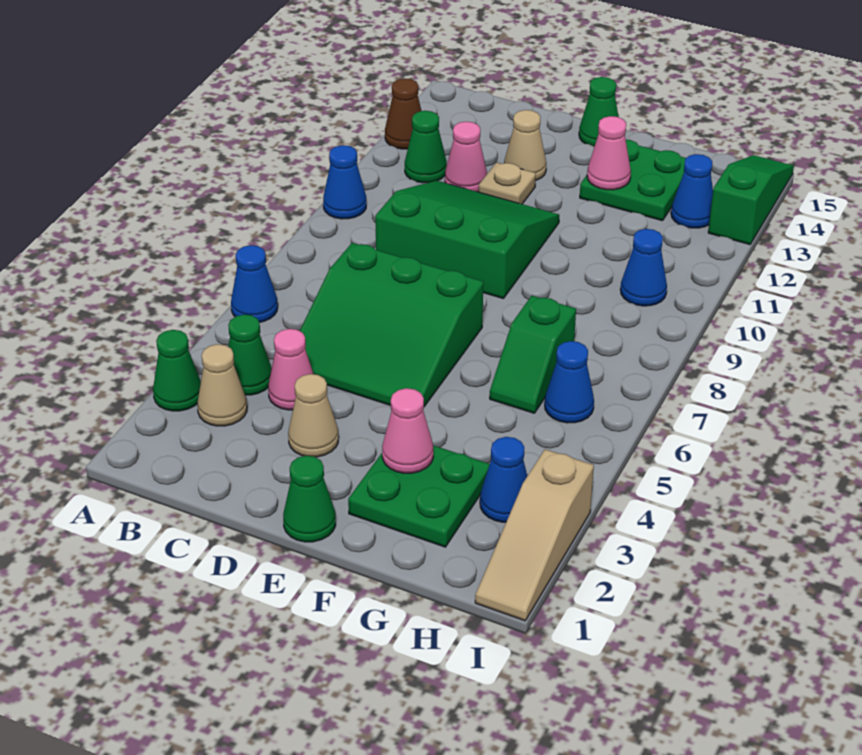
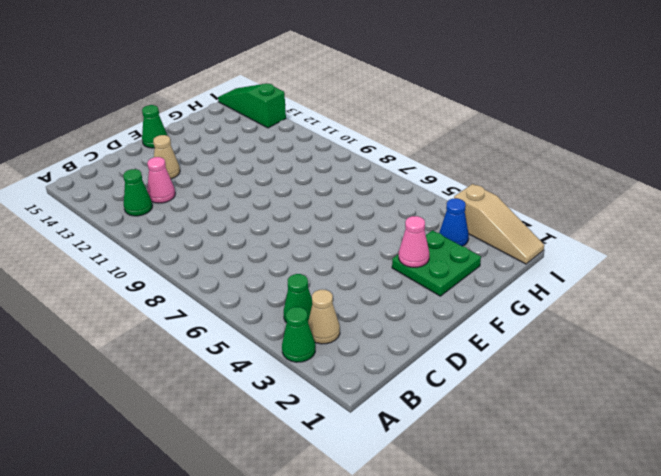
none -> blue cone A6 level 1
none -> blue cone A10 level 1
none -> brown cone A13 level 1

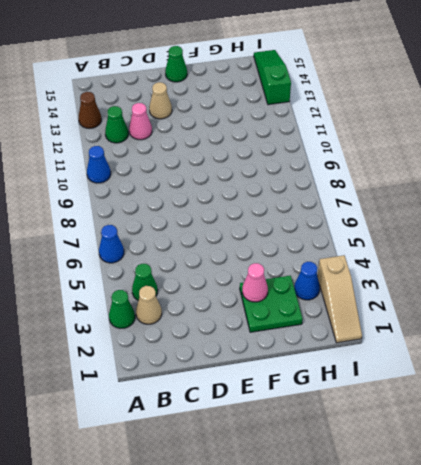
none -> pink cone C4 level 1
none -> green slope C5:E7 level 1 top 7
none -> green slope C9:E11 level 1 top 9

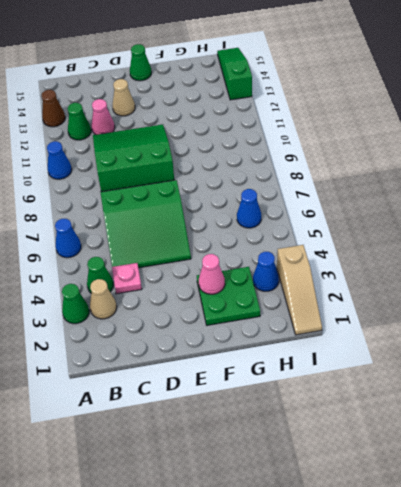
pink plate C4 level 1 -> pink cone C4 level 1
none -> tan cone D3 level 1
none -> tan plate D12 level 1
none -> green cone E1 level 1

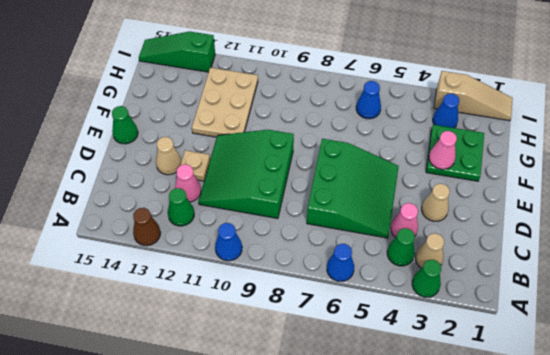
tan plate F11:H12 level 1 -> none
none -> green cone E1 level 1
none -> green plate F13:G14 level 1
none -> green slope G6:G7 level 1 top 7

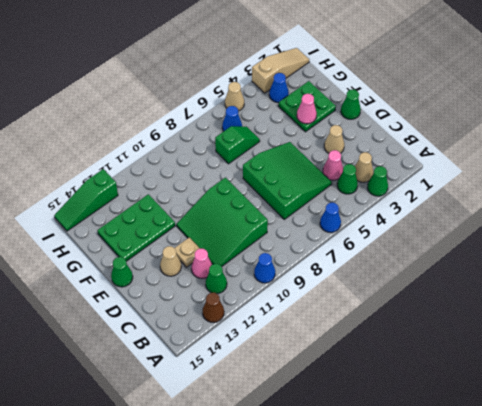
green plate F12:G14 level 1 -> green plate F13:G14 level 1
tan cone I5 level 1 -> none
none -> blue cone H10 level 1
none -> blue cone H13 level 1
none -> pink cone F13 level 2

